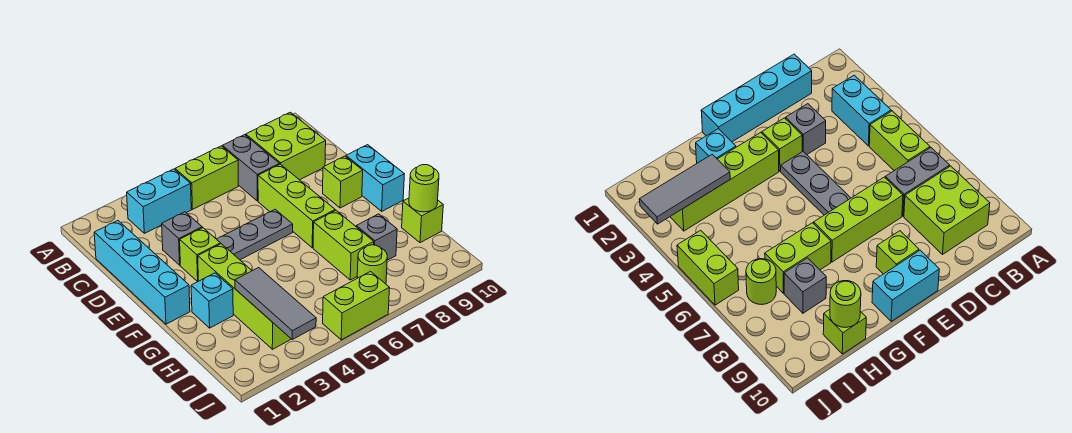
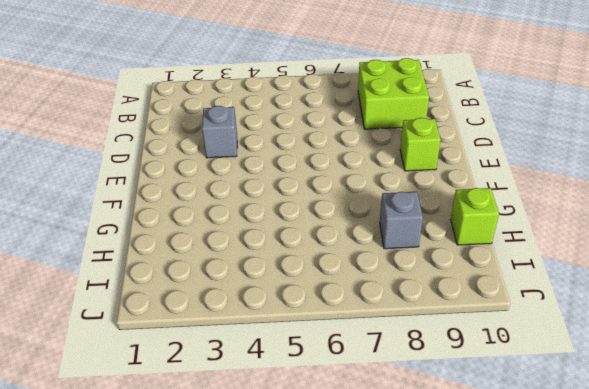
none -> cyan brick B3:B4 level 1
none -> lime brick B5:B6 level 1
none -> grey brick B7:C7 level 1

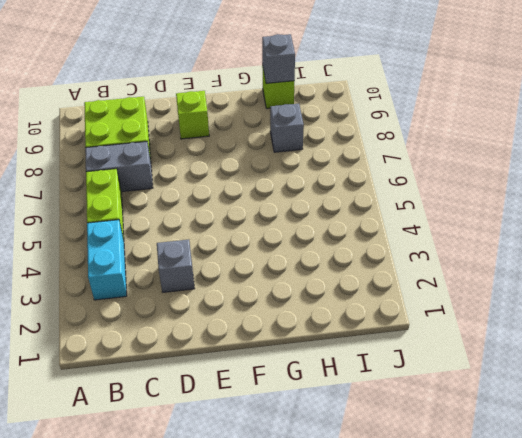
grey brick H10 level 2 -> lime round brick H10 level 2
none -> cyan brick C1:F1 level 1
none -> lime brick D7:F7 level 1
none -> lime brick E3 level 1

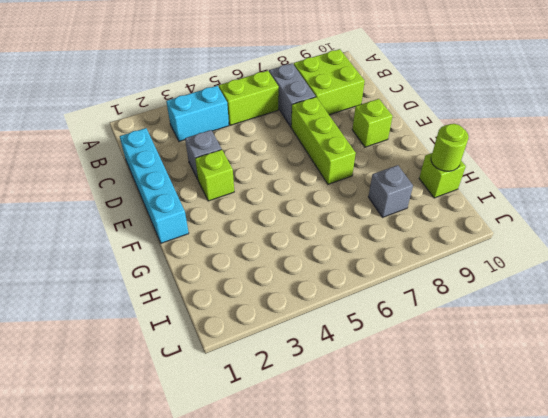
none -> grey plate E4:E6 level 1
none -> cyan brick E10:F10 level 1
none -> lime brick F3:I3 level 1

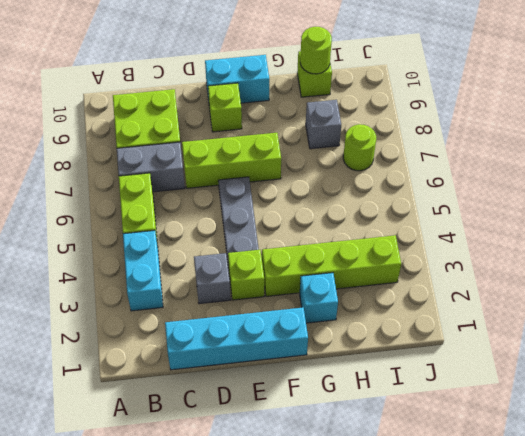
none -> lime brick G7:H7 level 1
none -> lime brick J5:J6 level 1
none -> grey tile H3:J3 level 2

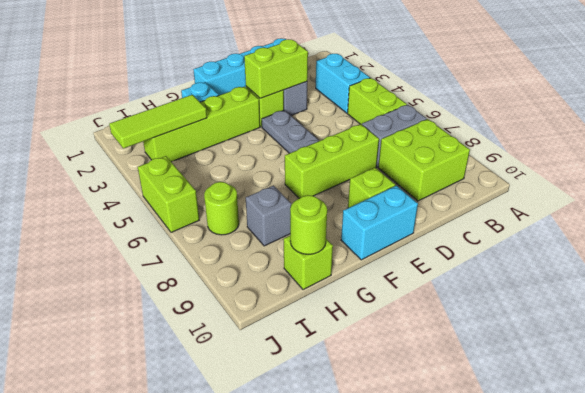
lime brick D3:E3 level 2 -> lime brick G7:H7 level 1
lime tile H3:J3 level 2 -> grey tile H3:J3 level 2

